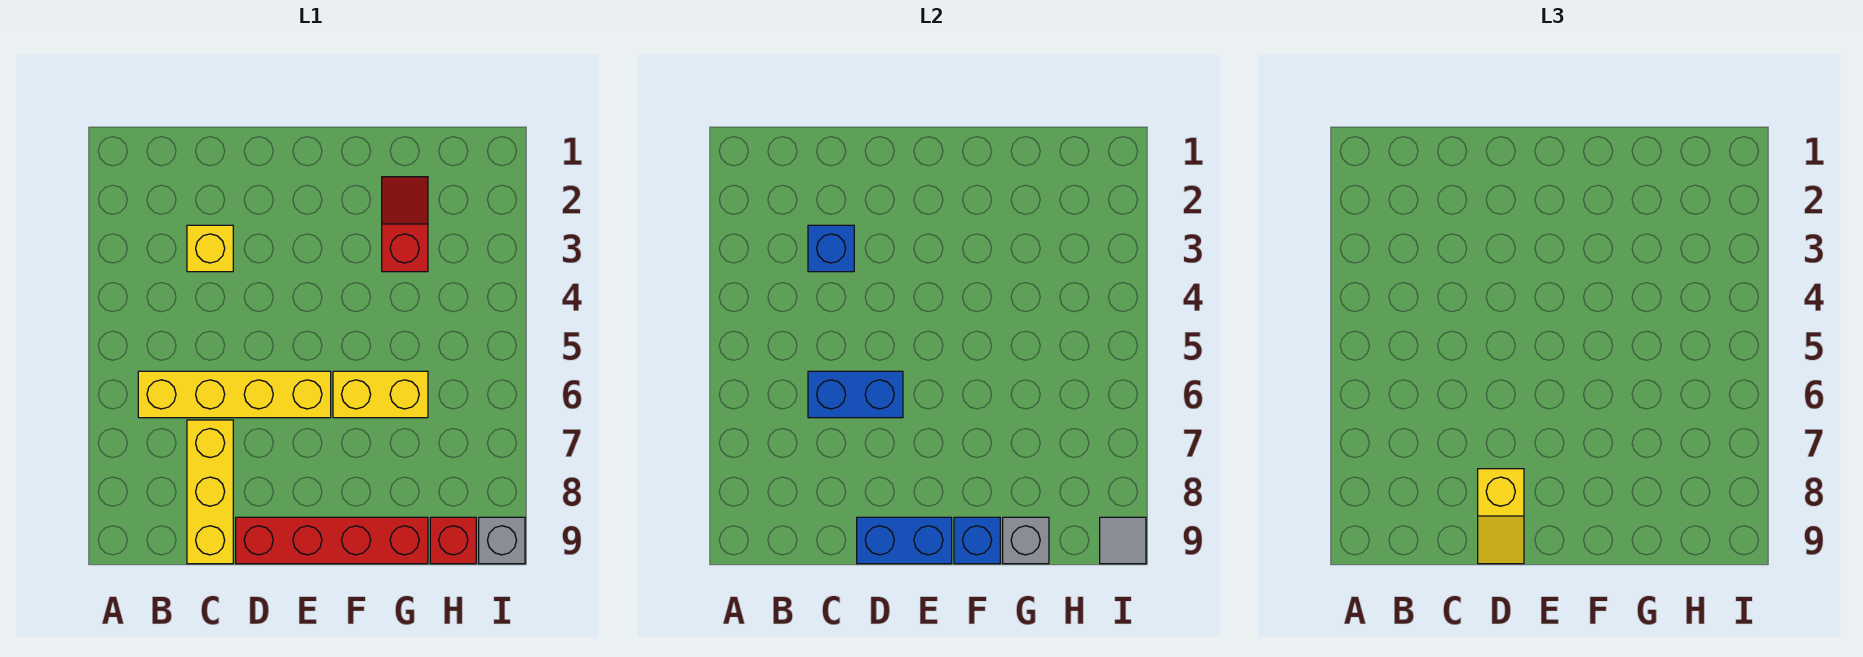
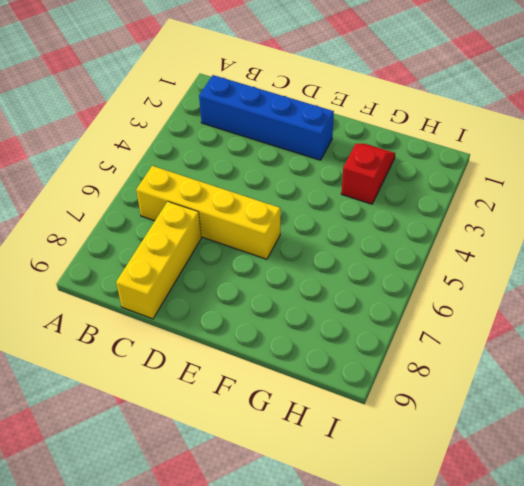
blue brick B2:E2 level 1 -> none
none -> yellow brick C3 level 1
none -> red brick D9:G9 level 1
none -> yellow brick F6:G6 level 1

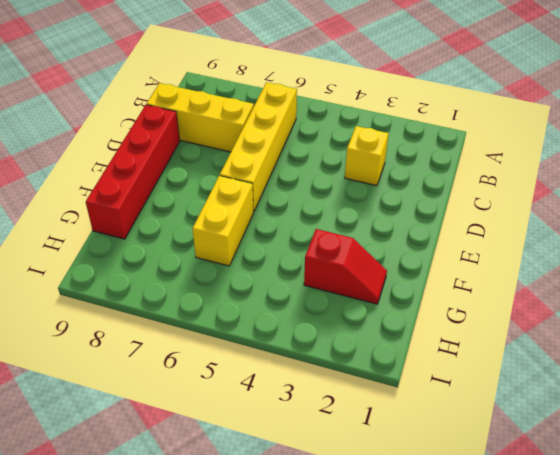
none -> red brick H9 level 1
none -> grey brick I9 level 1
none -> blue brick C3 level 2

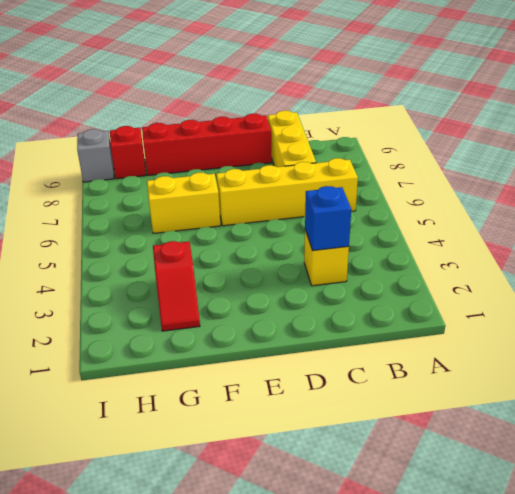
none -> blue brick C6:D6 level 2
none -> blue brick D9:E9 level 2
none -> blue brick F9 level 2

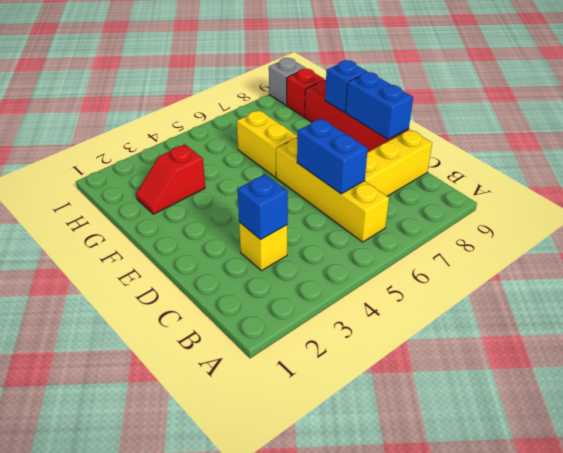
none -> grey brick G9 level 2
none -> grey tile I9 level 2
none -> yellow slope D8:D9 level 3 top 8

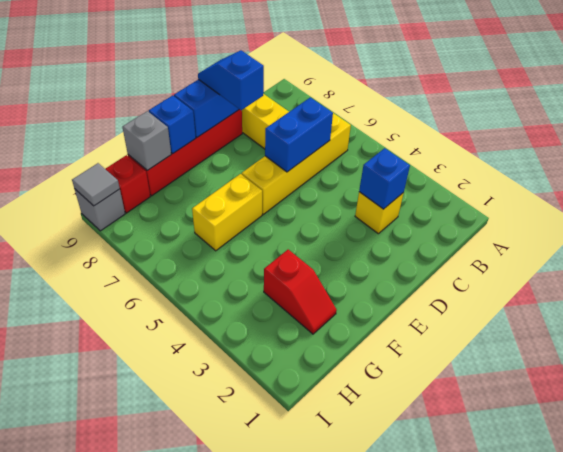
blue slope D8:D9 level 3 top 8 -> yellow slope D8:D9 level 3 top 8

